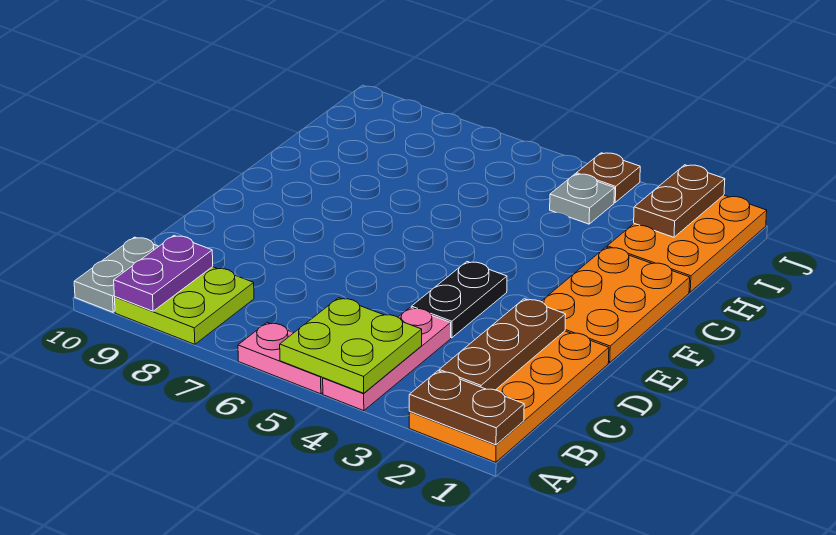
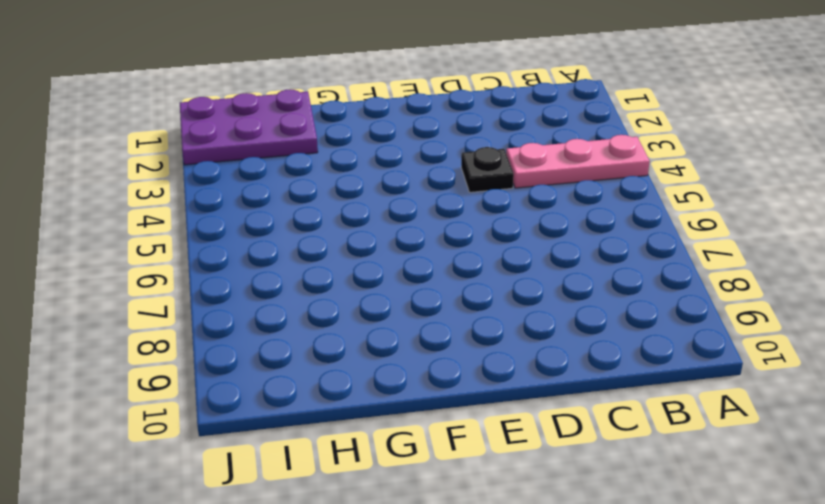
black plate D4 level 1 -> black plate D4:E4 level 1
purple plate H1:J2 level 1 -> orange plate H1:J2 level 1
none -> orange plate A1:D2 level 1
none -> pink plate A5:A6 level 1
none -> lime plate A8:B9 level 1

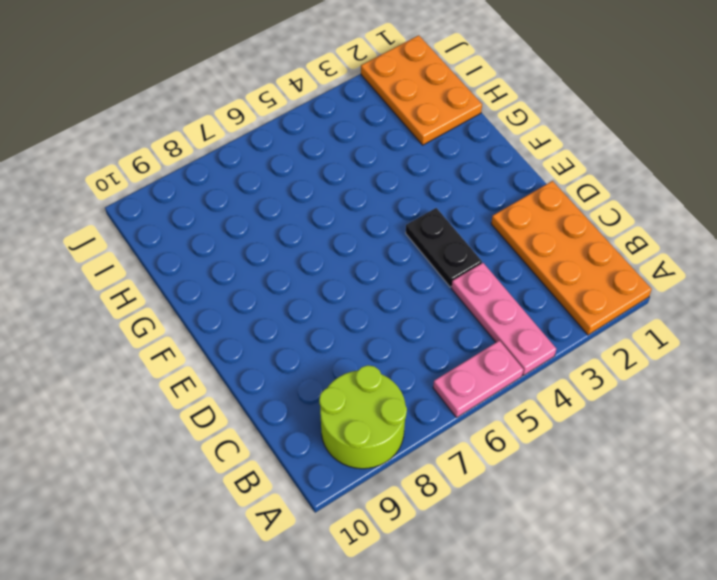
lime round brick A8:B9 level 1 -> lime plate A8:B9 level 1
none -> grey plate A10:B10 level 1
none -> orange plate E1:G2 level 1
none -> grey plate I4 level 1

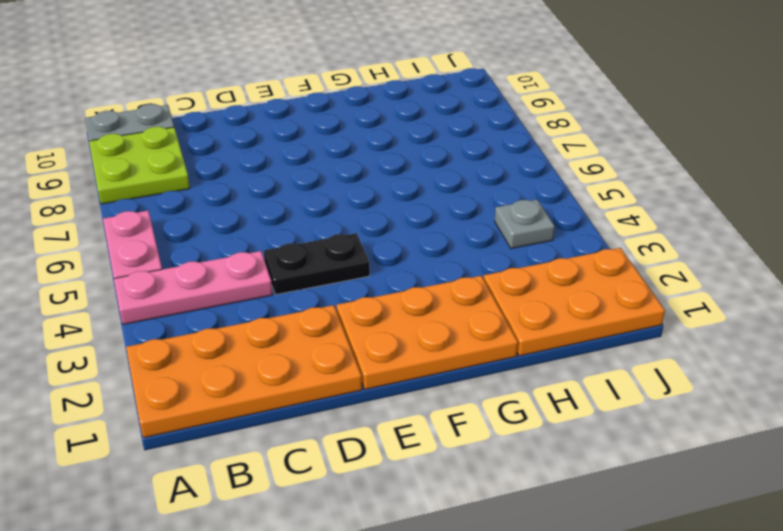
none -> brown plate J4 level 1
none -> brown plate A1:A2 level 2
none -> lime plate A4:B5 level 2

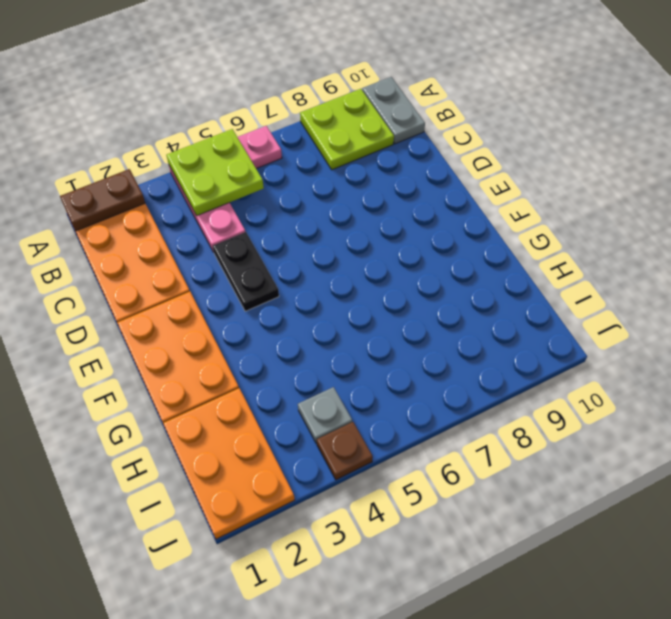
none -> purple plate A9:B9 level 2
none -> brown plate B2:D2 level 2
none -> brown plate I2:J2 level 2

